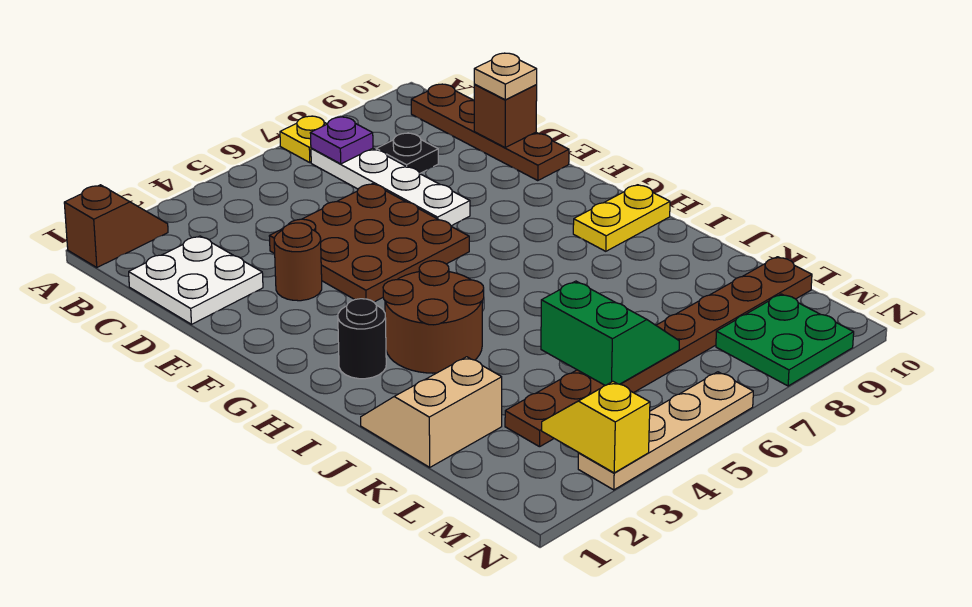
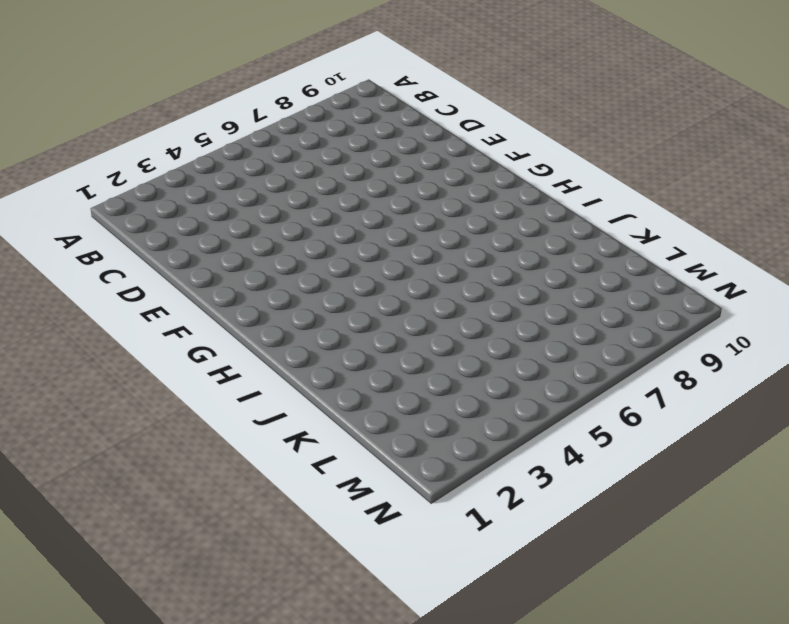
none -> brown slope A1:A2 level 1 top 1
none -> yellow plate A7 level 1
none -> white plate B7:E7 level 1

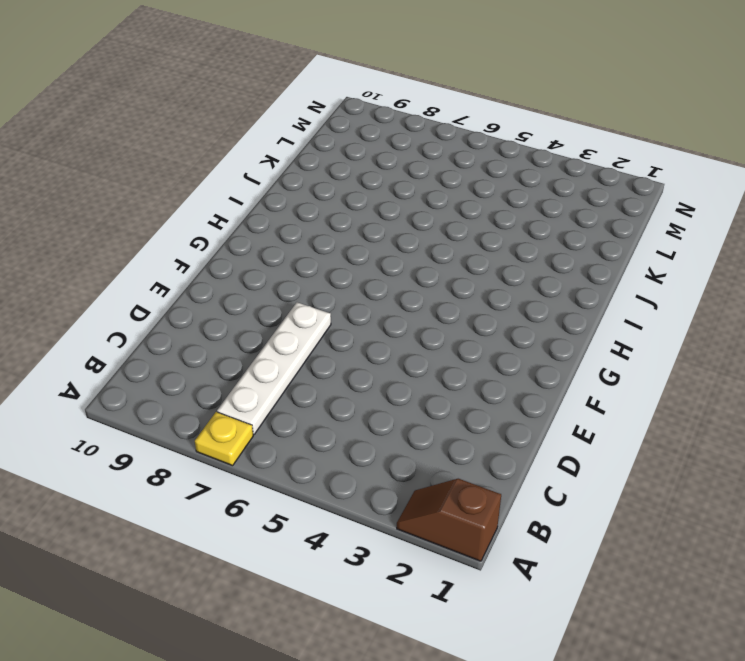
none -> brown plate B10:E10 level 1
none -> white plate C1:D2 level 1
none -> black plate C8 level 1

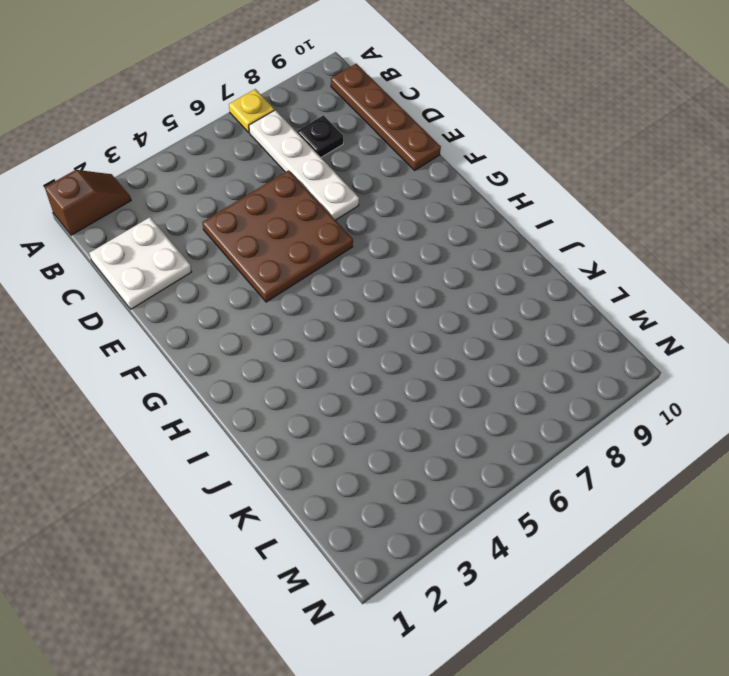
none -> brown round brick E3 level 1
none -> black round brick H2 level 1
none -> brown round brick H3:I4 level 1

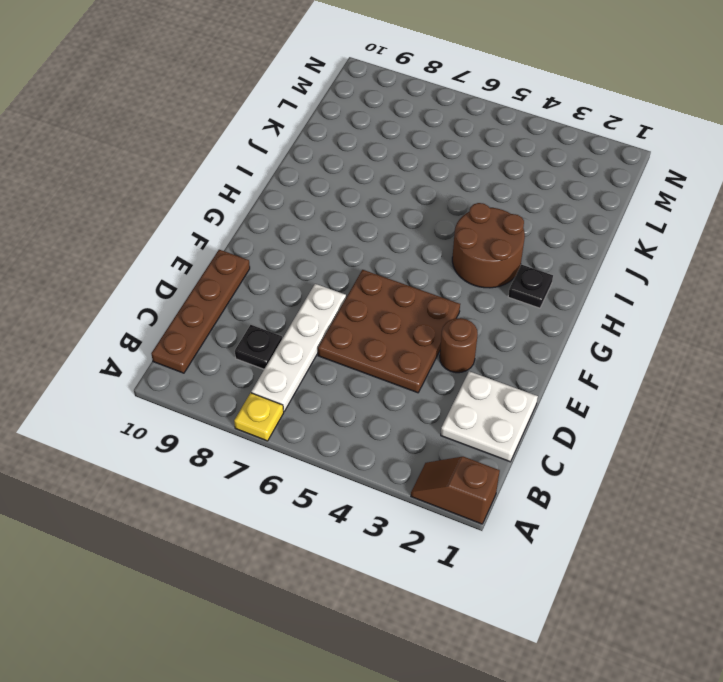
black plate H2 level 1 -> black round brick H2 level 1
none -> yellow plate H9:H10 level 1
none -> tan slope J1:K2 level 1 top K
none -> brown plate L3:L10 level 1

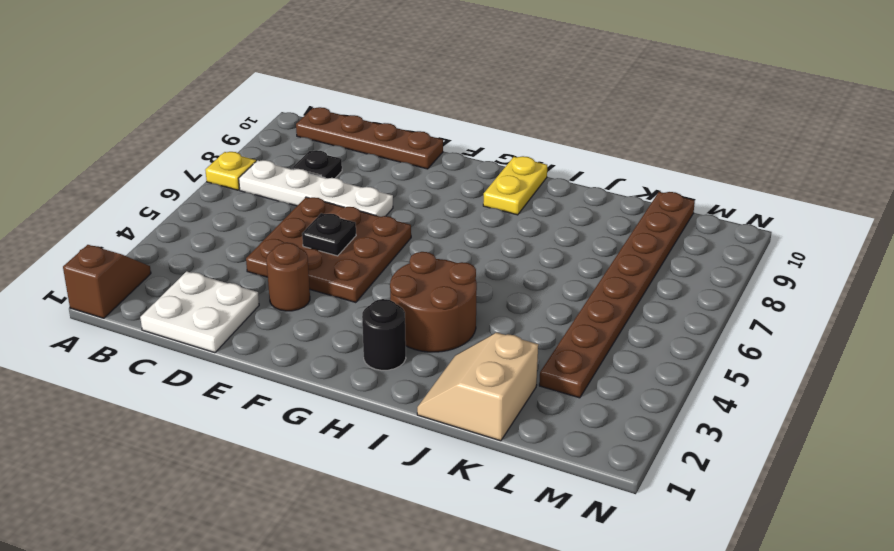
black plate E5 level 2 -> none
none -> green plate M8:N9 level 1
none -> tan plate N3:N6 level 1
none -> purple plate B7 level 2

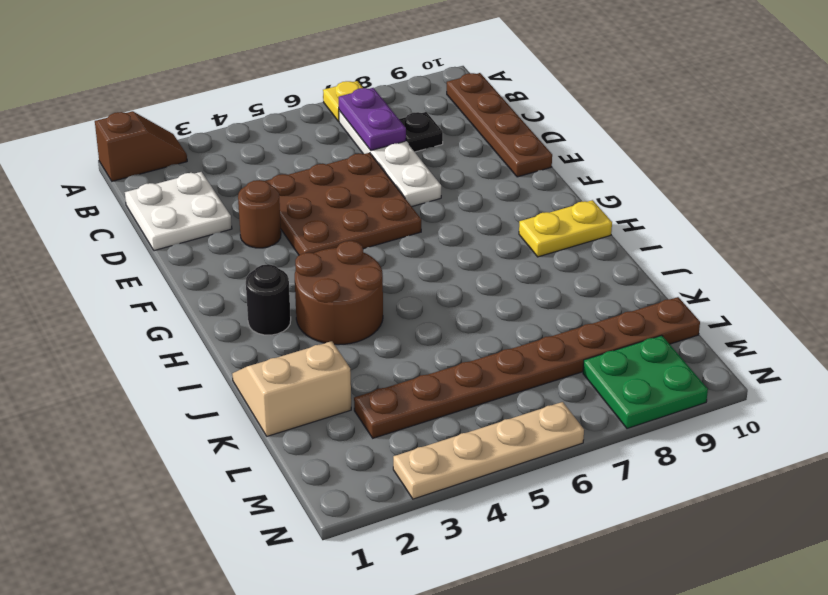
purple plate B7:C7 level 2 -> purple plate B7 level 2
none -> brown brick D10 level 2
none -> green slope K5:L6 level 2 top 5
none -> yellow slope M3:N3 level 2 top N

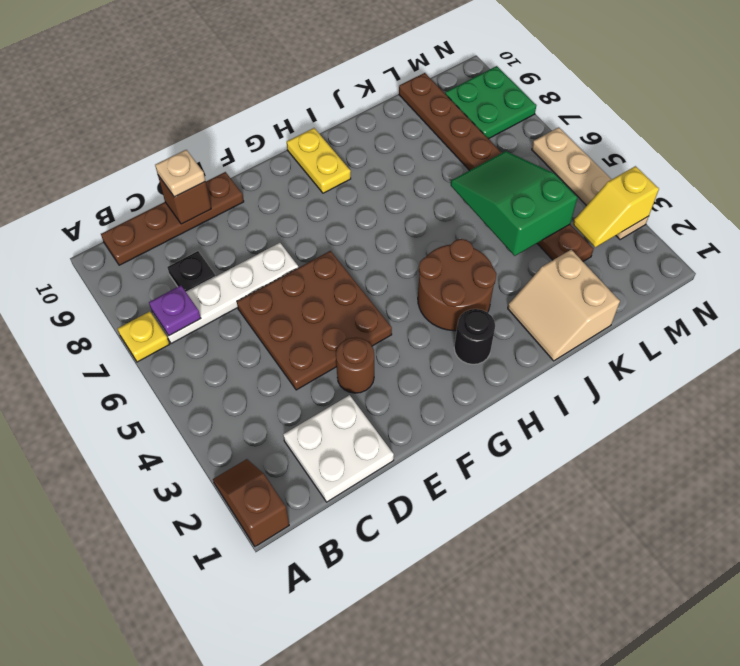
green slope K4:L6 level 2 top 4 -> green slope K5:L6 level 2 top 5

